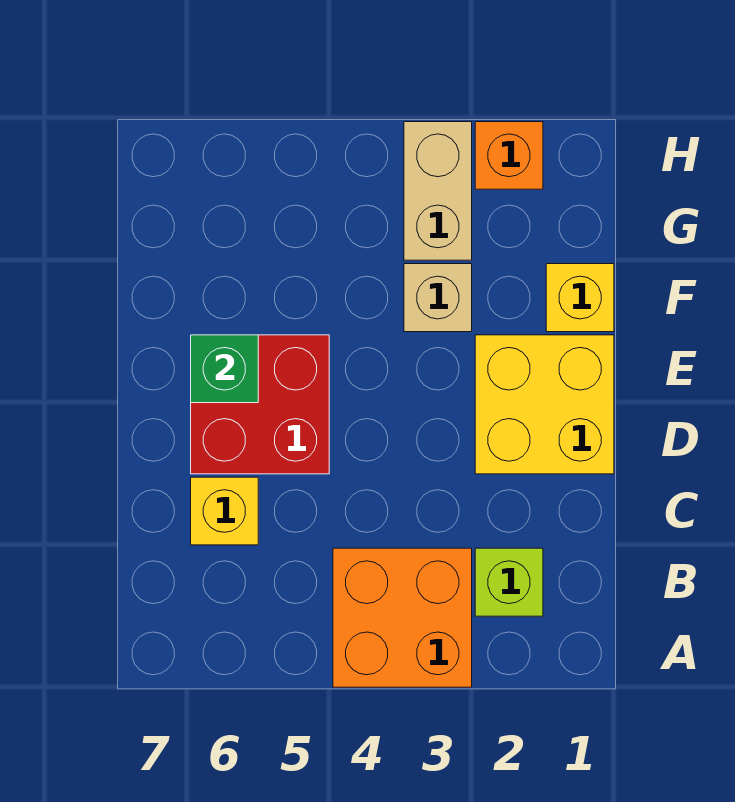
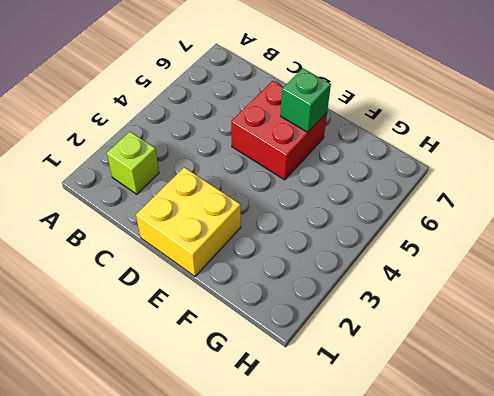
none -> orange brick A3:B4 level 1
none -> yellow brick C6 level 1

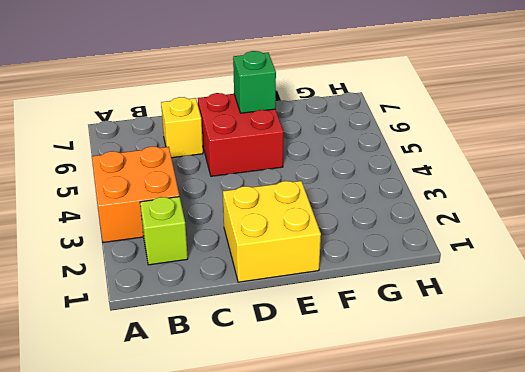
none -> yellow brick F1 level 1
none -> tan brick F3 level 1

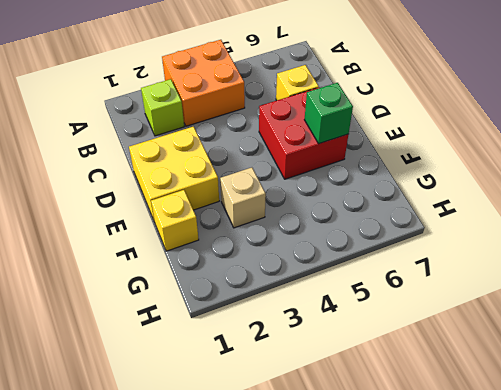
none -> tan brick G3:H3 level 1
none -> orange brick H2 level 1

